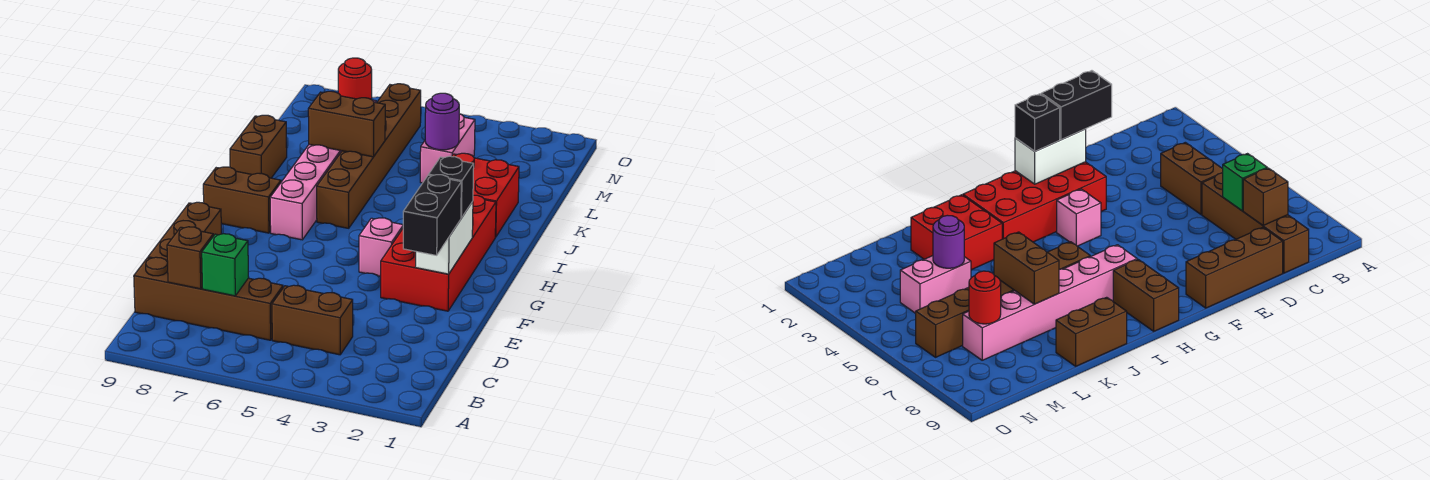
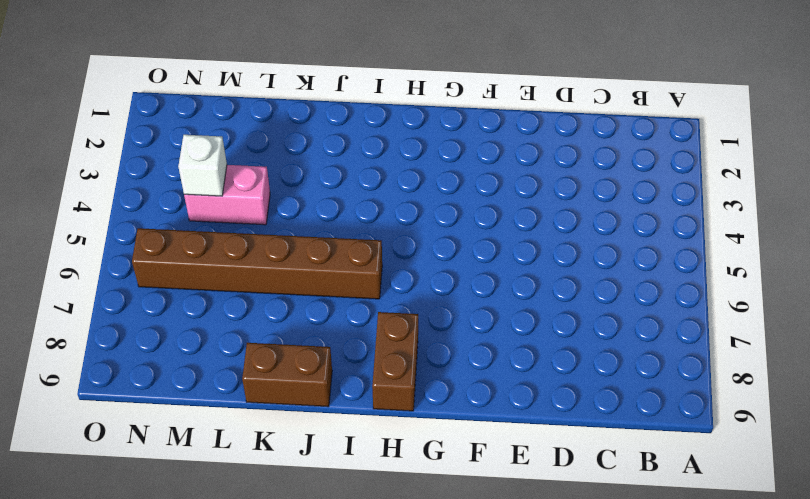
white brick M4 level 2 -> none
none -> brown brick C4:C5 level 1
none -> brown brick C6:C9 level 1
none -> brown brick D9:F9 level 1

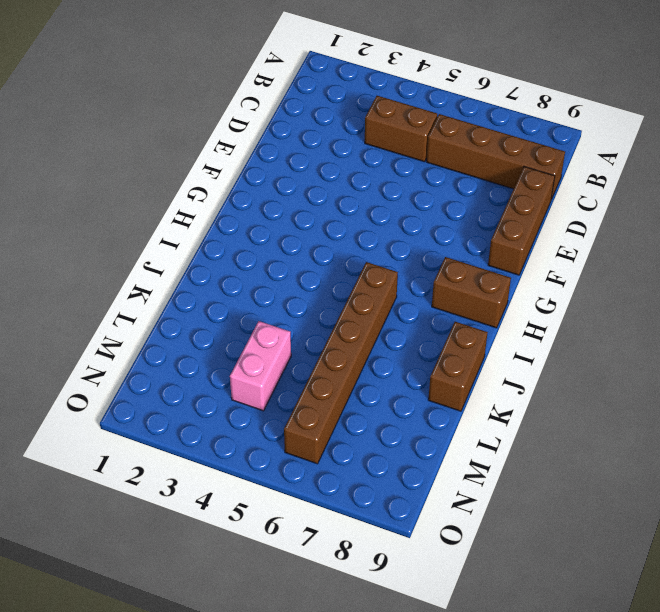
none -> red brick F2:I3 level 1
none -> pink brick G4 level 1
none -> pink brick H7:M7 level 1

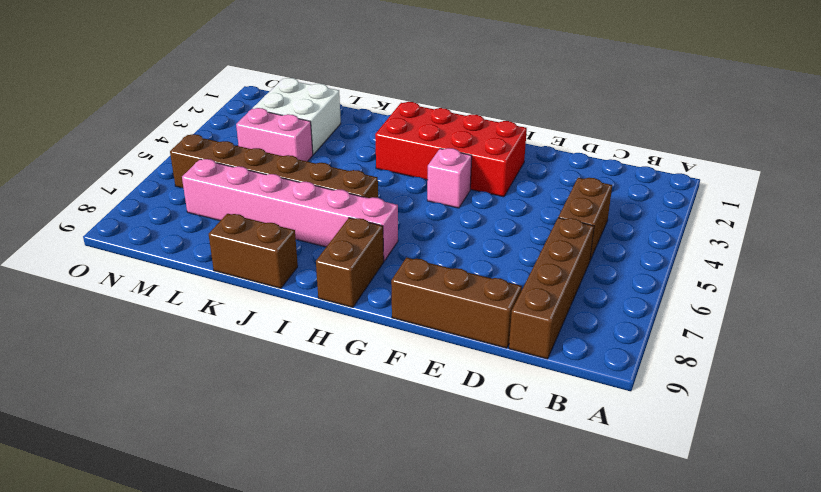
white brick L2:M3 level 1 -> none
none -> red brick J2:K3 level 1
none -> green brick C7 level 2
none -> brown brick C8 level 2

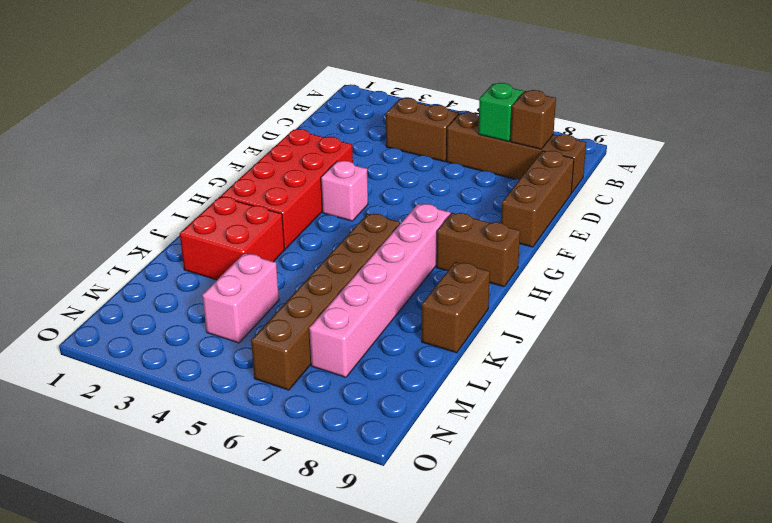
none -> white brick F2:G2 level 2
none -> brown brick K6:K7 level 2
none -> purple round brick L4 level 2

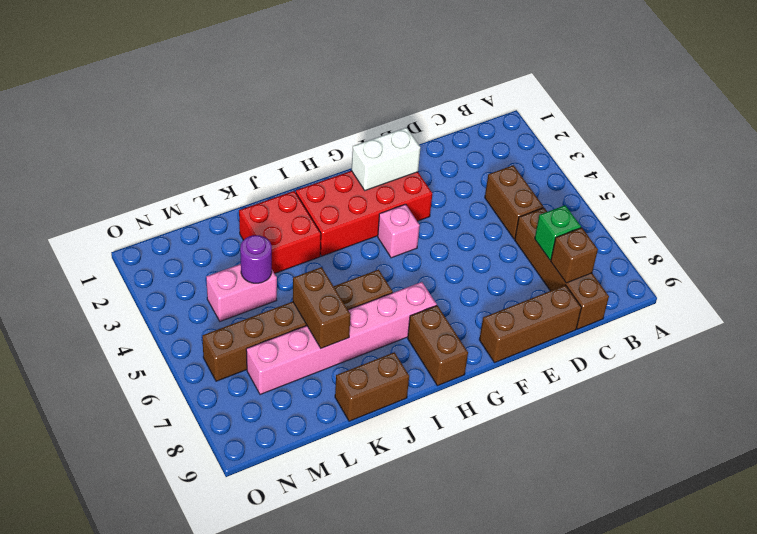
none -> red round brick M7 level 2
none -> black brick E2:F2 level 3
none -> black brick G2 level 3

